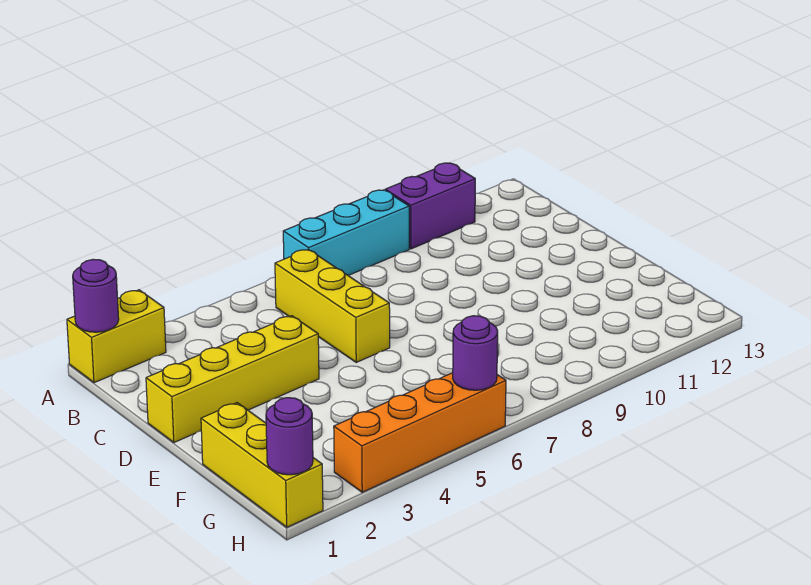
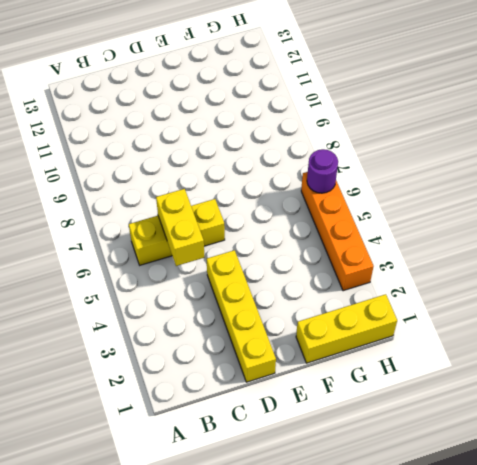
yellow brick C5:C6 level 2 -> yellow brick A1:A2 level 1
none -> cyan brick A7:A9 level 1
none -> purple brick A10:A11 level 1

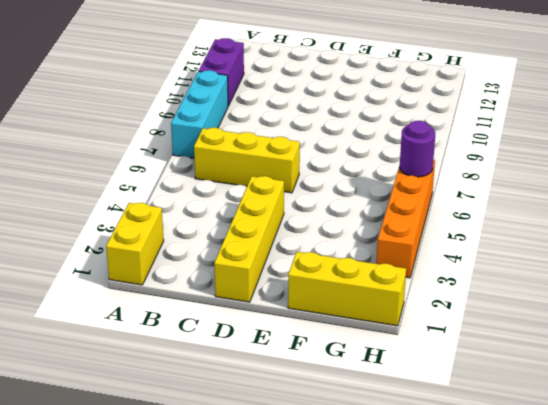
none -> purple round brick A1 level 2
none -> purple round brick H1 level 2

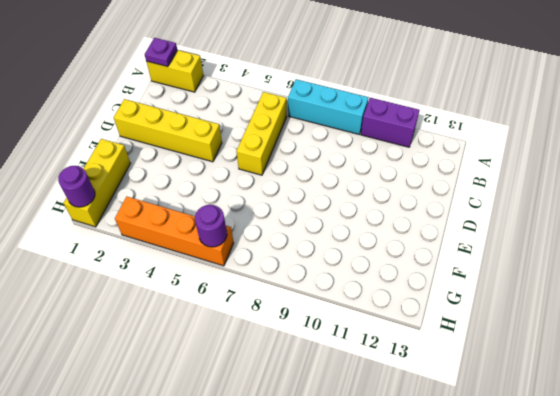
purple plate A1 level 2 -> purple round brick A1 level 2

